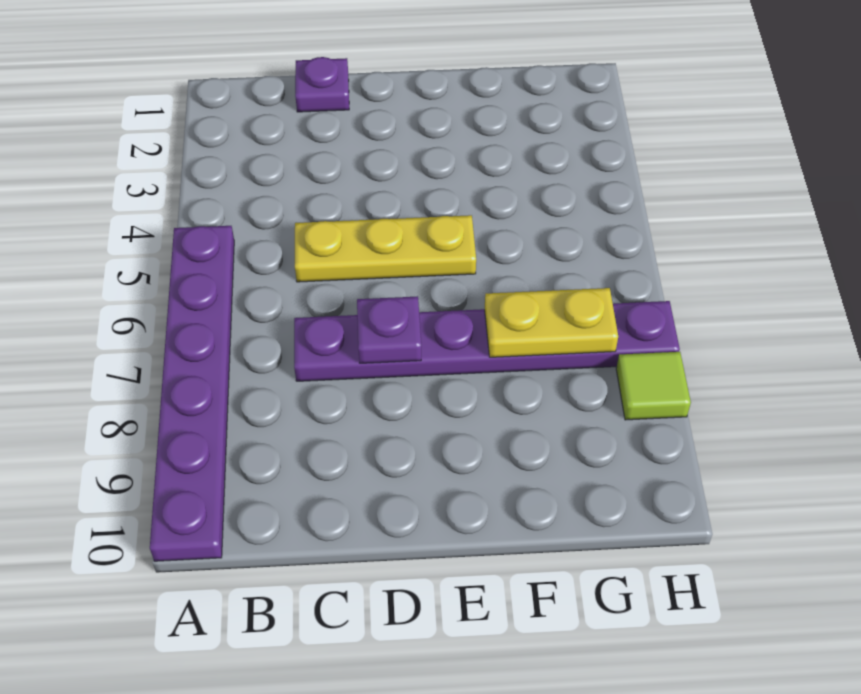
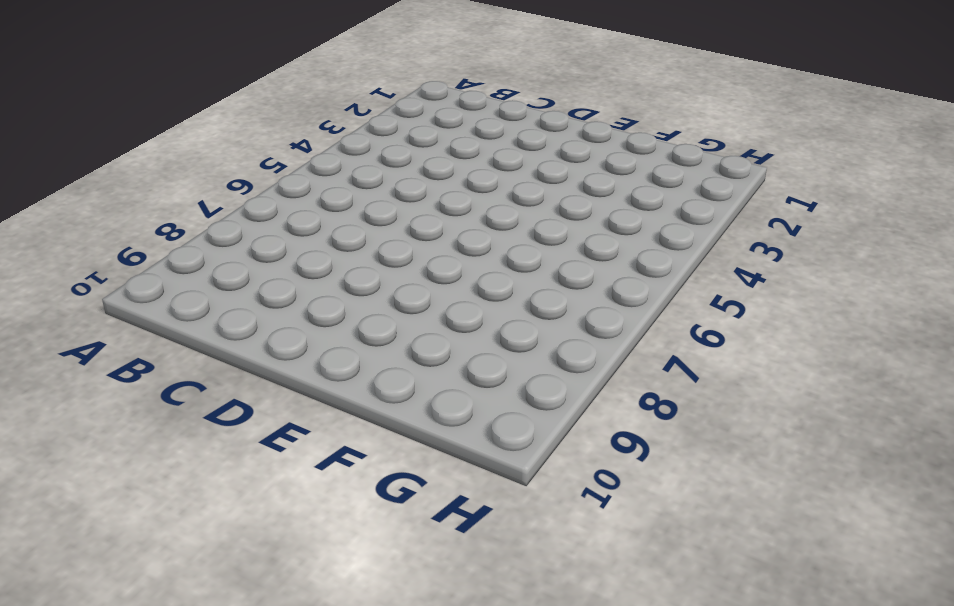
none -> purple plate A5:A10 level 1
none -> purple plate C1 level 1

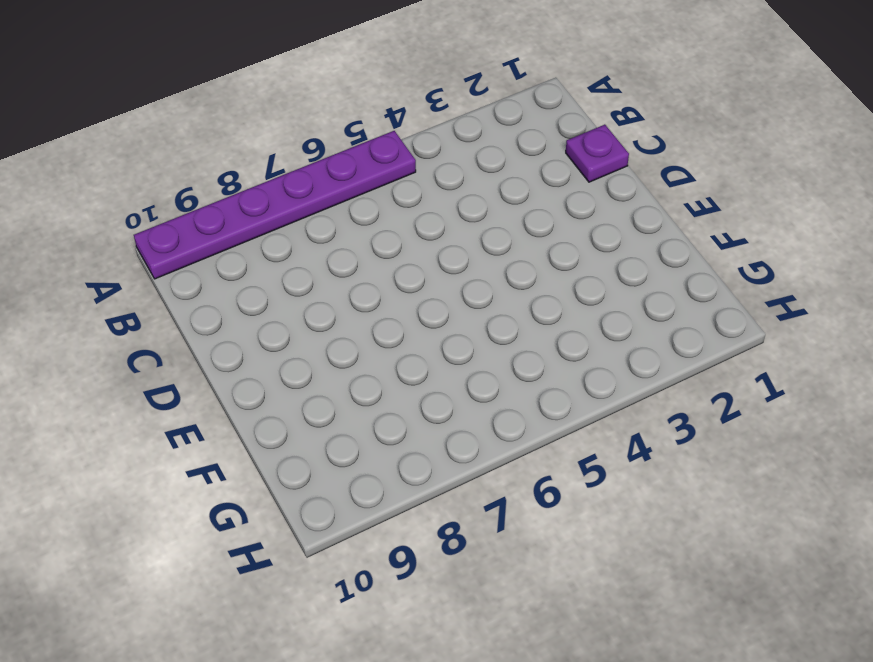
none -> yellow plate C5:E5 level 1
none -> purple plate C7:H7 level 1

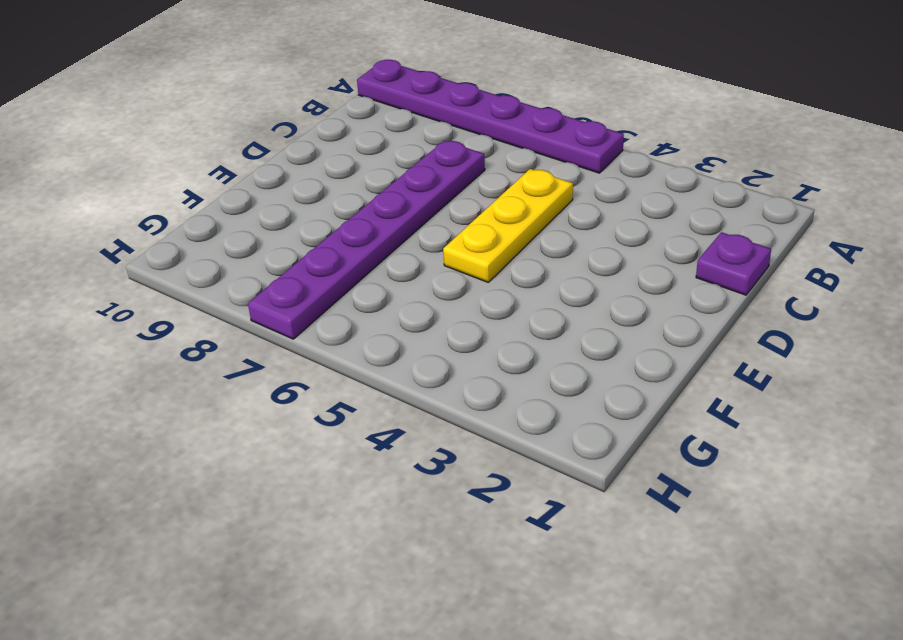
none -> lime tile H8 level 1
none -> purple plate D7 level 2

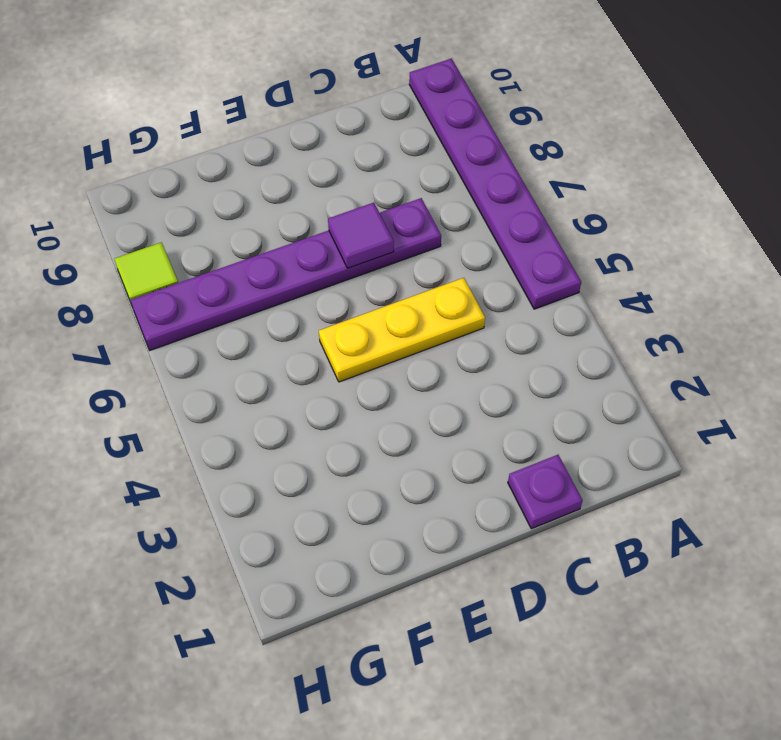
purple tile D7 level 2 -> purple plate D7 level 2
none -> yellow plate F7:G7 level 2

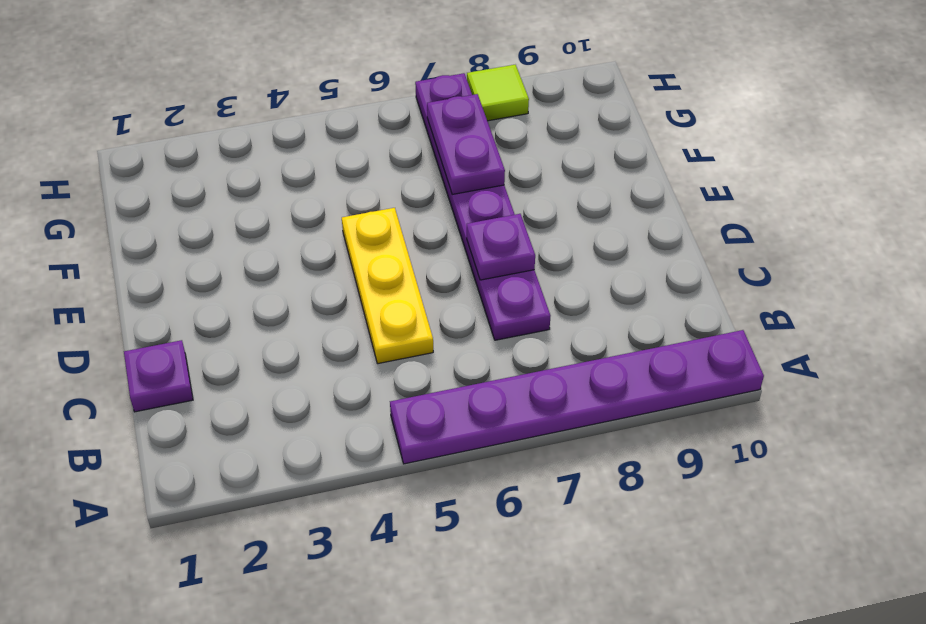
purple plate F7:G7 level 2 -> yellow plate F7:G7 level 2

